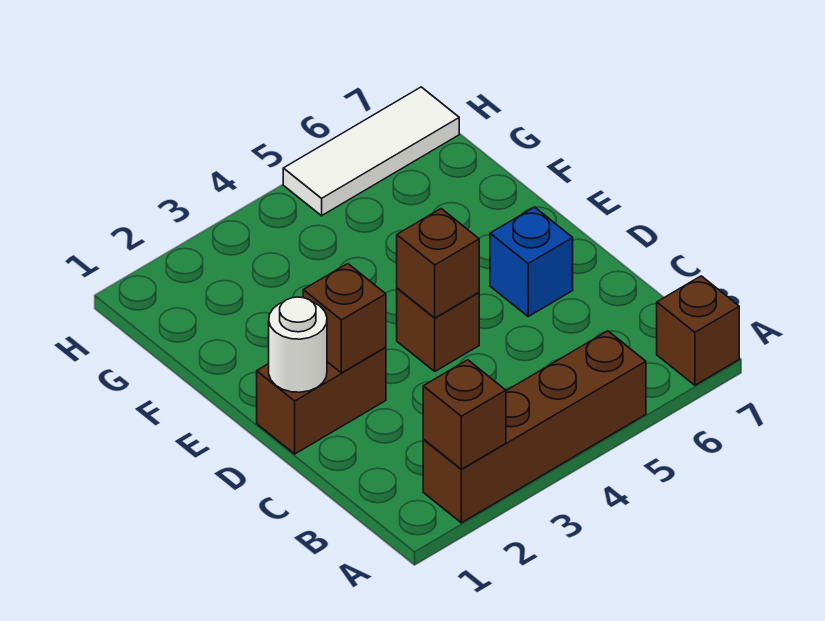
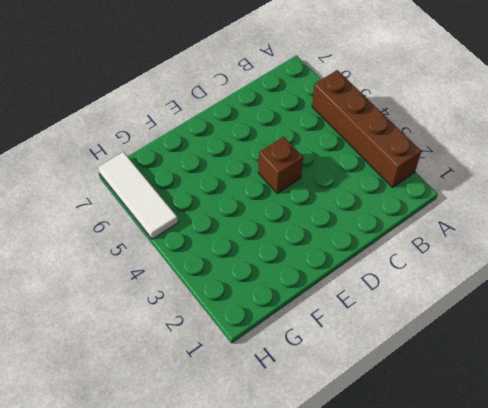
none -> brown brick A7 level 1
none -> brown brick D1:D2 level 1

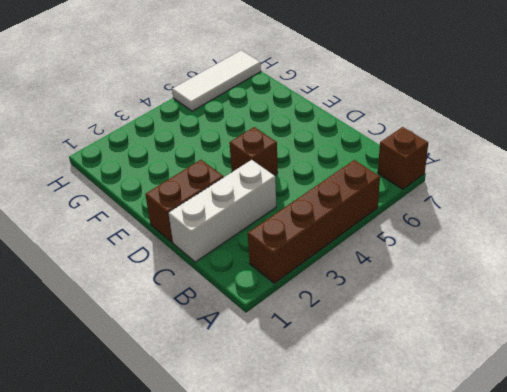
white brick C1:C3 level 1 -> none
none -> blue brick D6 level 1
none -> brown brick A2 level 2

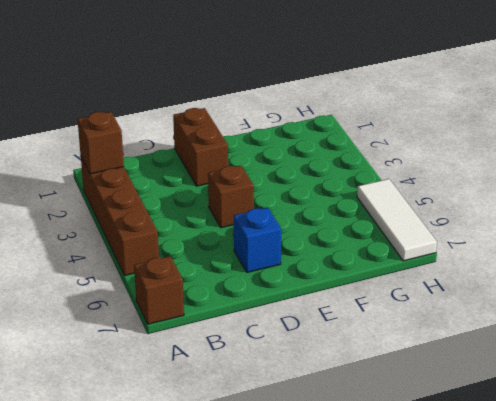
none -> white round brick D1 level 2
none -> brown brick D2 level 2

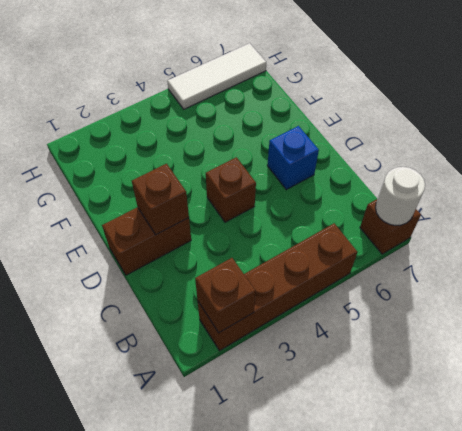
white round brick A7 level 2 -> white round brick D1 level 2
none -> brown brick D4 level 2

